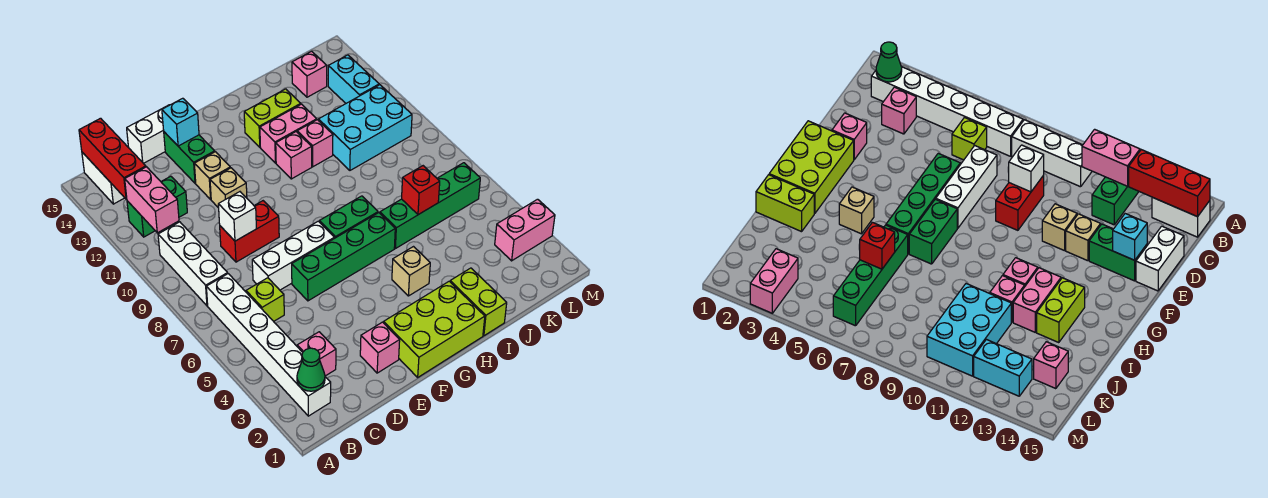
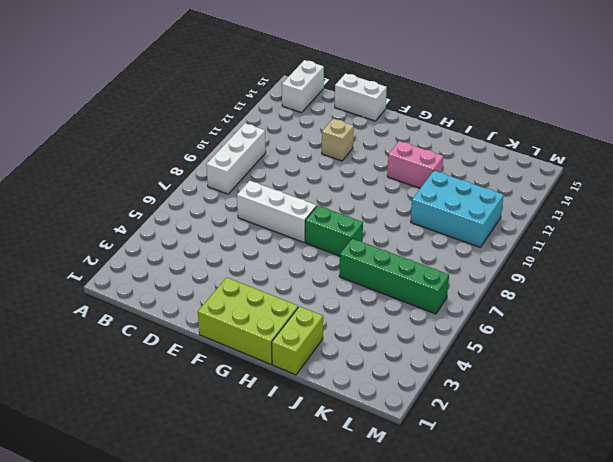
none -> white brick B2:B7 level 1
none -> green brick B12:C12 level 1
none -> pink brick C3 level 1
none -> lime brick C6 level 1

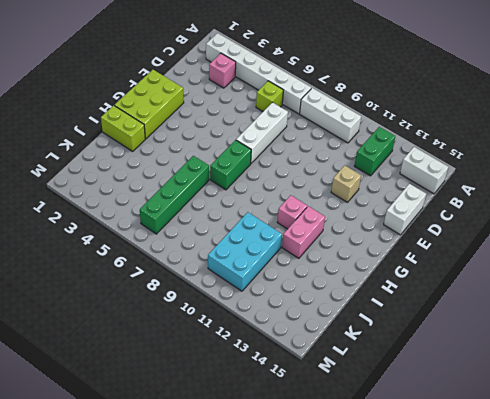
none -> red brick D9:E9 level 1
none -> pink brick E2 level 1
none -> green brick E6:H6 level 1
none -> tan brick E11 level 1

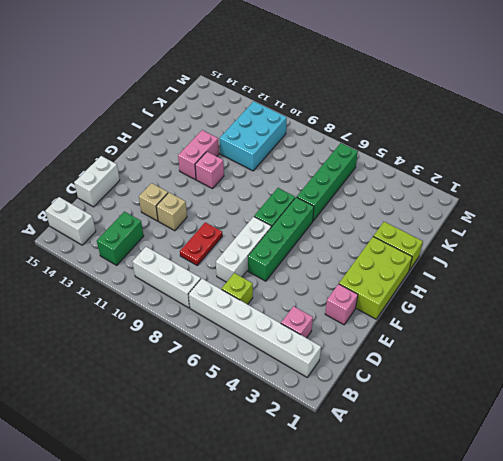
red plate D9:E9 level 1 -> red brick D9:E9 level 1
none -> green brick E13:E14 level 1
none -> tan brick H4 level 1
none -> lime brick H13:I13 level 1
none -> pink brick I11 level 1

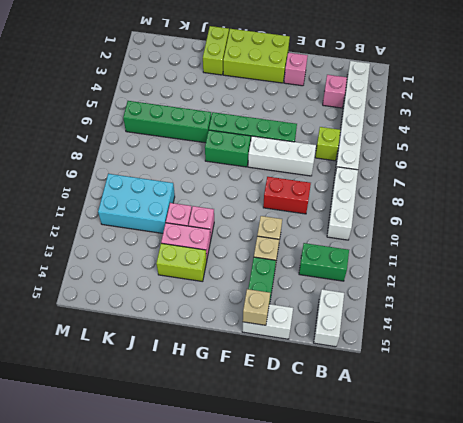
tan brick E15 level 2 -> tan brick H4 level 1
none -> pink brick K14 level 1
none -> pink brick L3:M3 level 1
none -> cyan brick L12:L13 level 1
none -> green cone B2 level 2

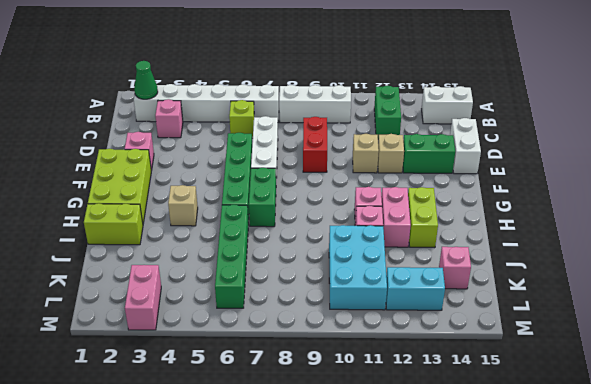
none -> pink brick B11:B12 level 2
none -> red brick B13:B15 level 2
none -> white brick D9 level 2
none -> cyan brick E14 level 2

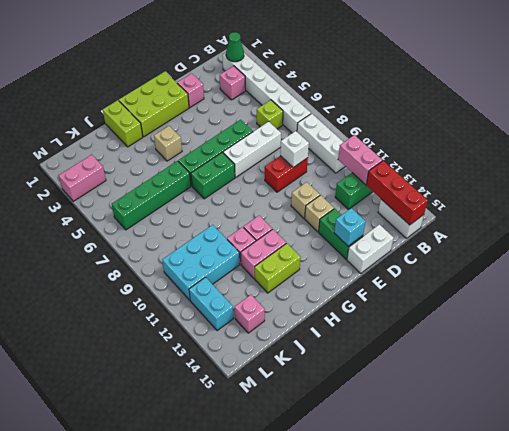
none -> red brick J6 level 2

